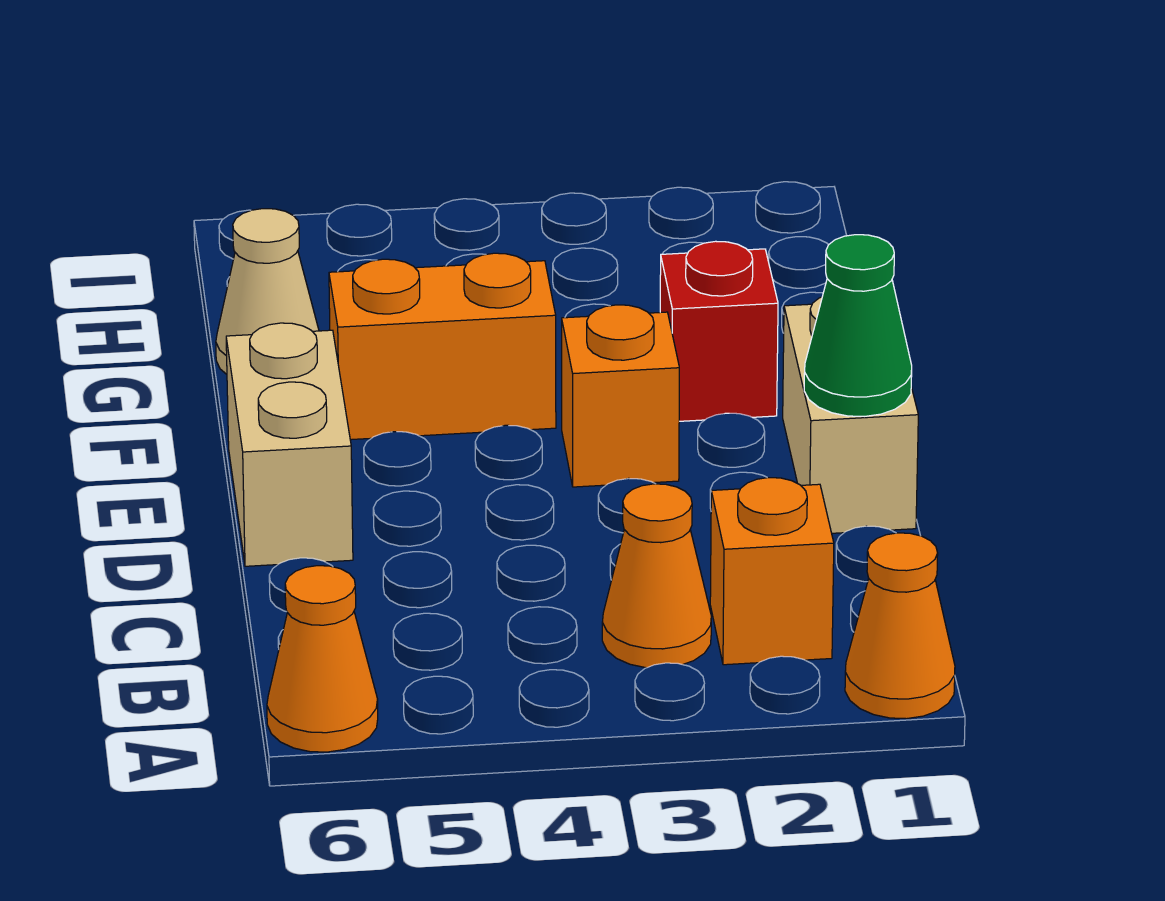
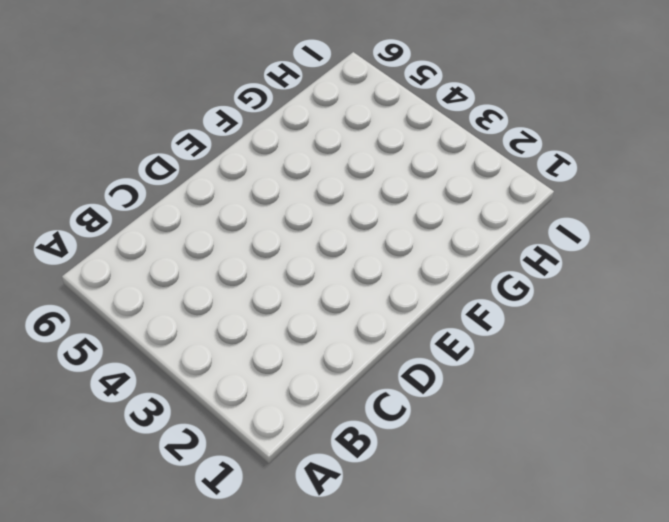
none -> orange cone A1 level 1
none -> orange cone A6 level 1

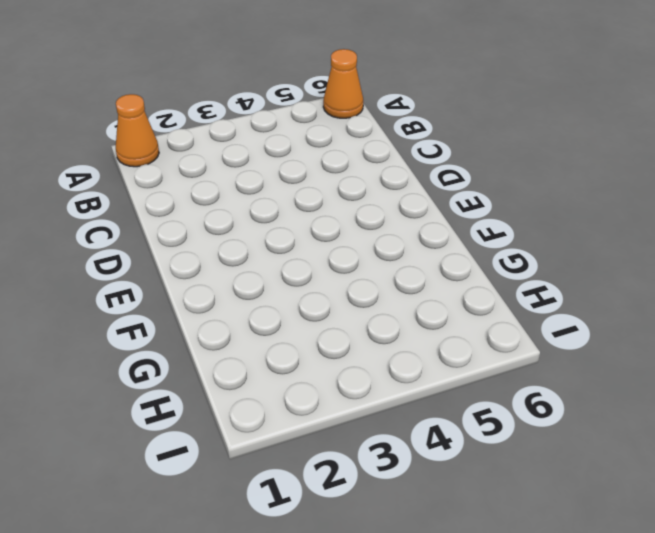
none -> orange brick B2 level 1
none -> orange cone B3 level 1

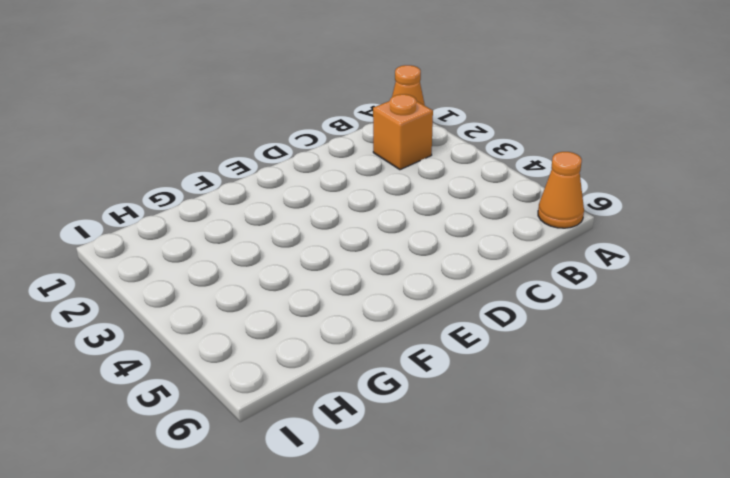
none -> orange cone B3 level 1
none -> tan brick D1:E1 level 1

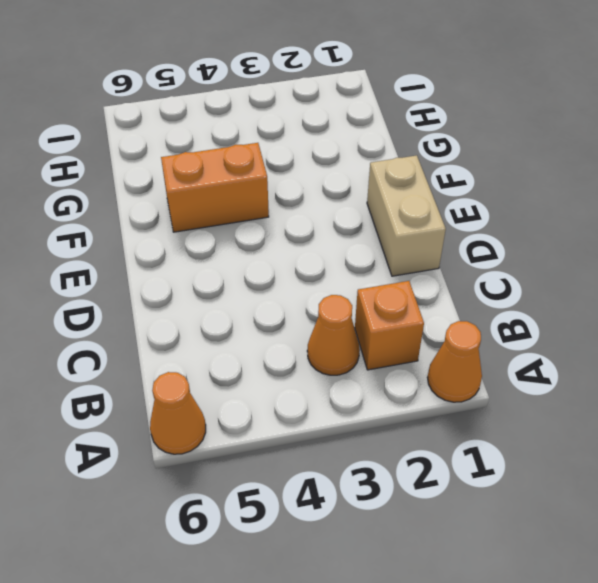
none -> tan brick D6:E6 level 1
none -> orange brick E3 level 1

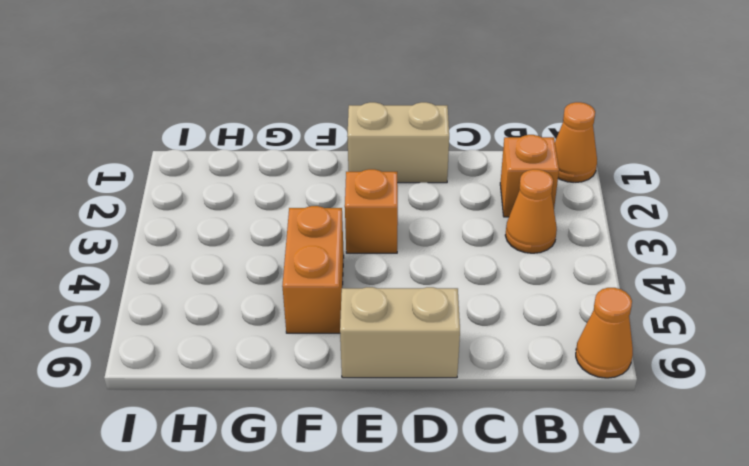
none -> red brick F2 level 1
none -> tan cone G6 level 1

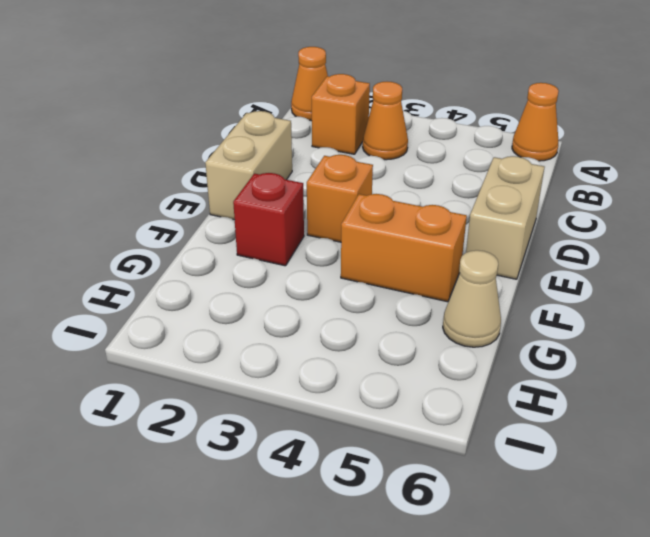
none -> green cone D1 level 2

